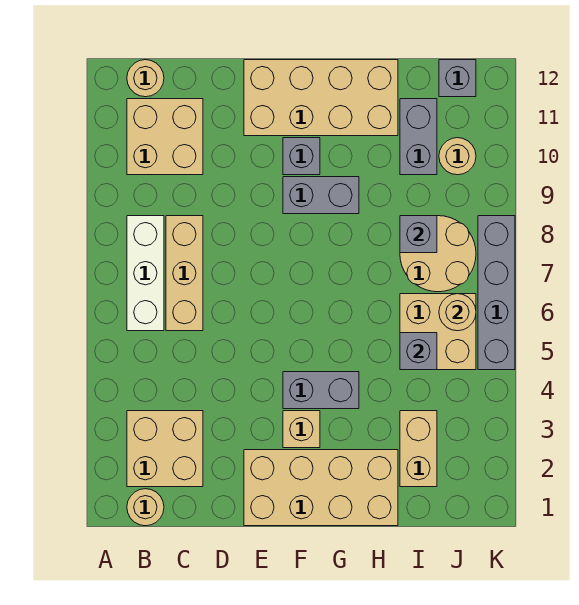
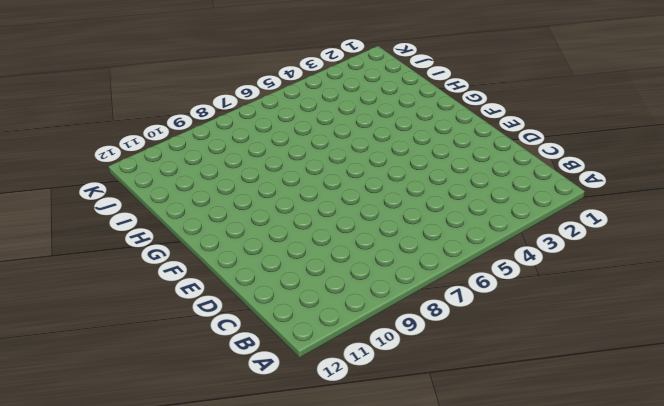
none -> tan round brick B1 level 1
none -> tan brick B2:C3 level 1
none -> white brick B6:B8 level 1

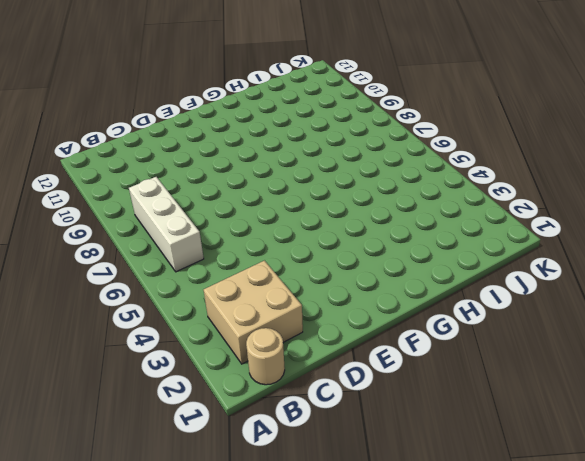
none -> tan brick B10:C11 level 1
none -> tan round brick B12 level 1
none -> tan brick C6:C8 level 1

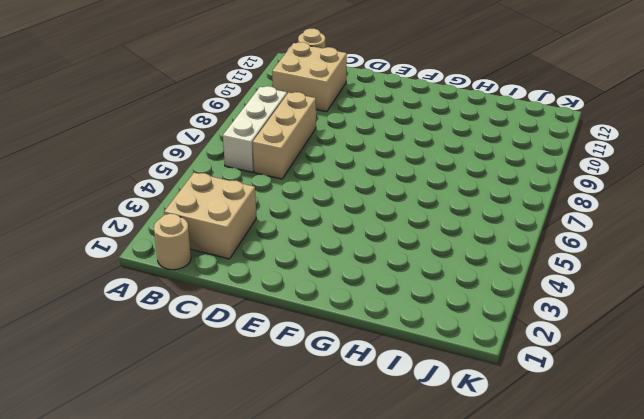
none -> tan brick E1:H2 level 1
none -> tan brick E11:H12 level 1
none -> tan brick F3 level 1

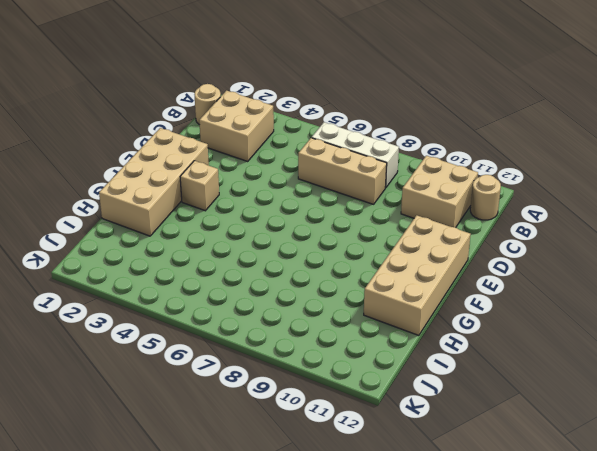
none -> grey brick F4:G4 level 1
none -> grey brick F9:G9 level 1
none -> grey brick F10 level 1

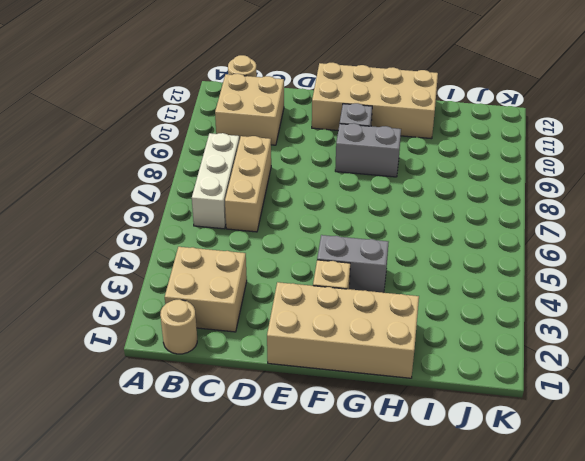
none -> tan brick I2:I3 level 1
none -> tan brick I5:J6 level 1
none -> tan round brick I7:J8 level 1

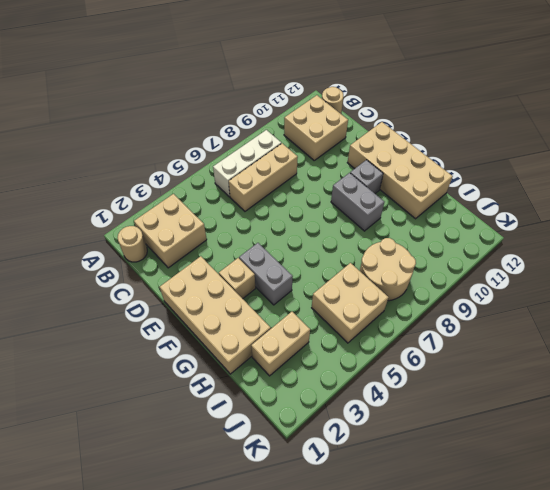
none -> grey brick I10:I11 level 1
none -> tan round brick J10 level 1
none -> grey brick J12 level 1

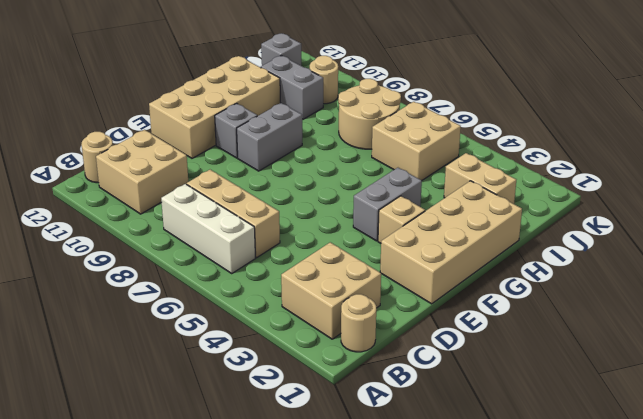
none -> grey brick K5:K8 level 1
none -> grey brick I5 level 2
none -> grey brick I8 level 2

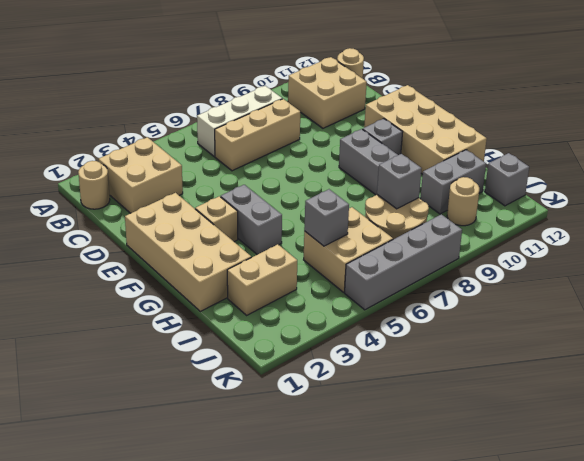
none -> tan round brick J6 level 2

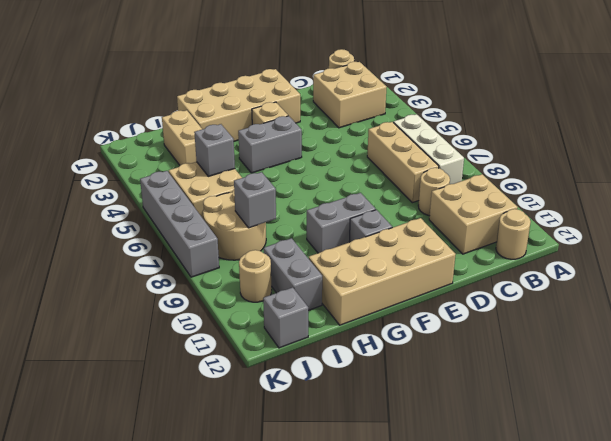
tan round brick C9 level 1 -> tan round brick J6 level 2

